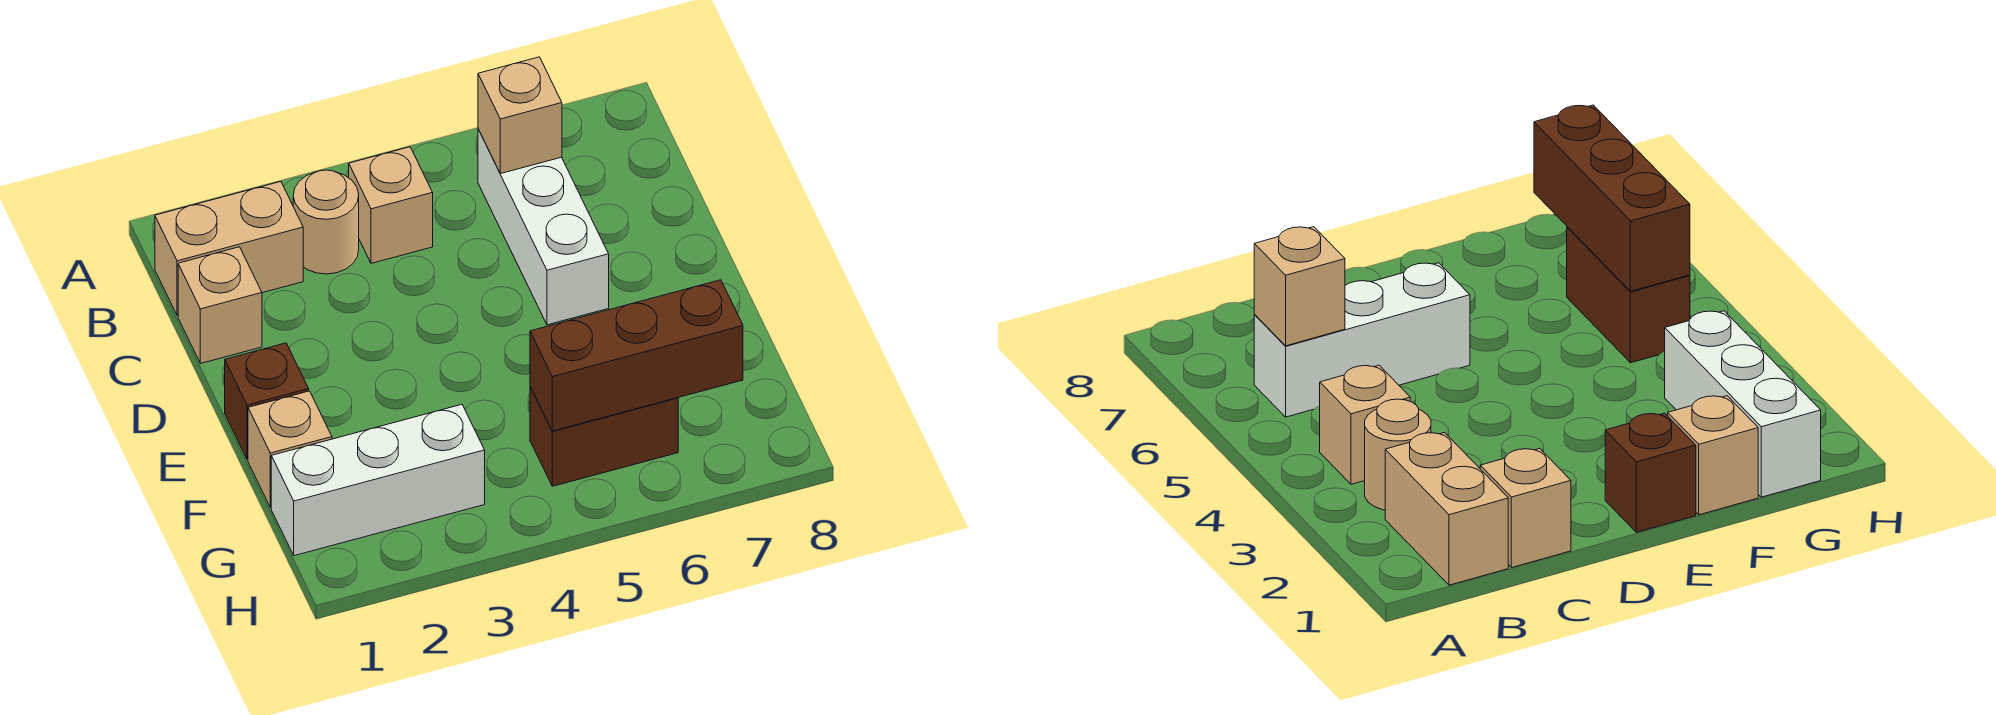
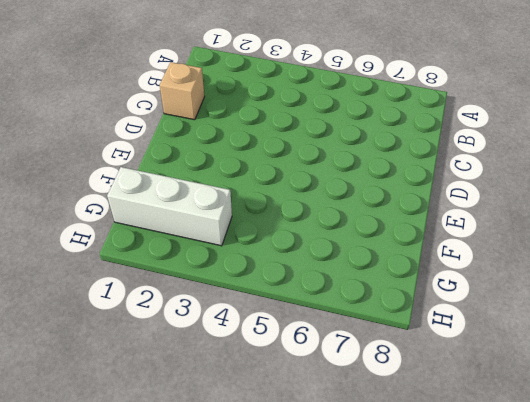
none -> tan brick B1:B2 level 1
none -> tan round brick B3 level 1

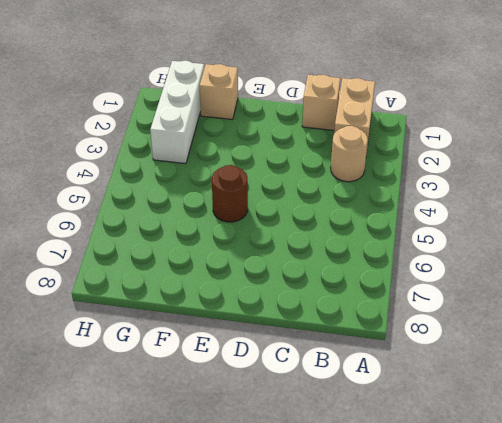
brown round brick E5 level 1 -> none
none -> tan brick B4 level 1
none -> white brick B6:D6 level 1

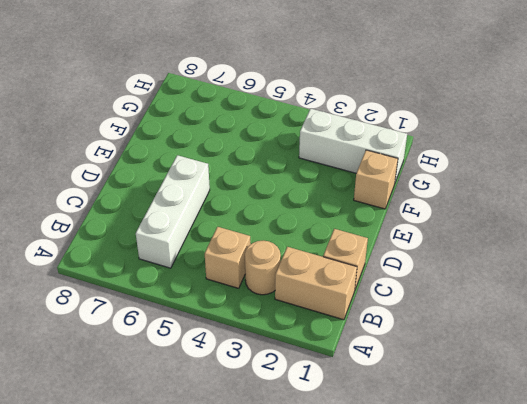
none -> brown brick E1 level 1
none -> brown brick G5:G6 level 1

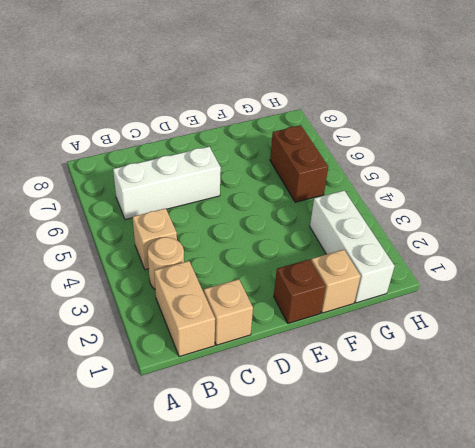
none -> tan brick B6 level 2
none -> brown brick G5:G7 level 2

